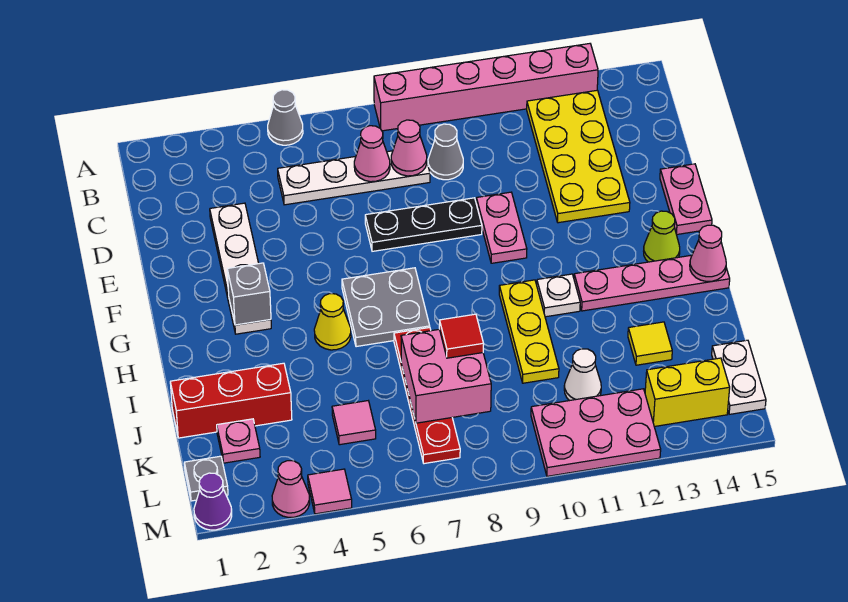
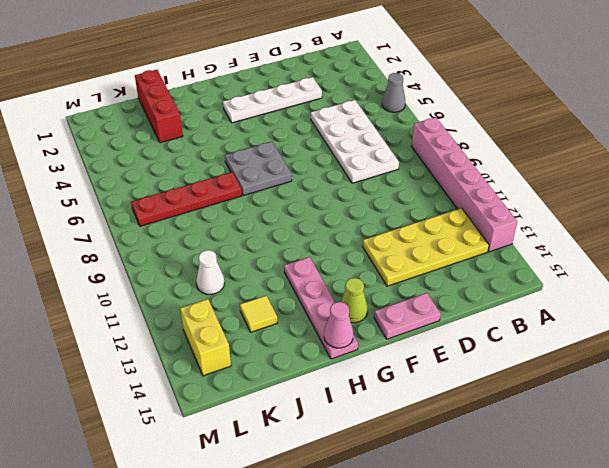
white plate C5:D8 level 1 -> white plate C5:C8 level 1
none -> grey cone C9 level 1
none -> black plate E7:E9 level 1
none -> pink plate E10:F10 level 1
none -> yellow cone H5 level 1

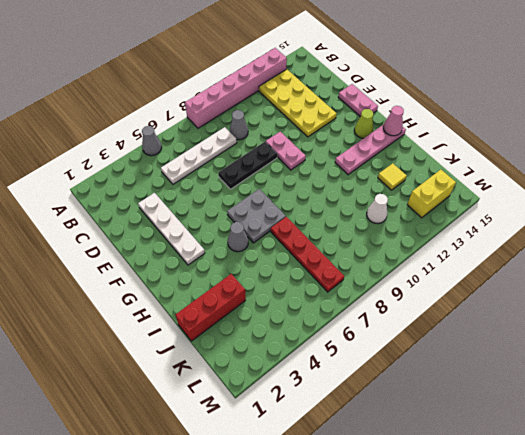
grey cone H5 level 1 -> yellow cone H5 level 1
none -> yellow plate H10:J10 level 1
none -> white plate H11 level 1
none -> pink plate K2 level 1
none -> pink tile K5 level 1

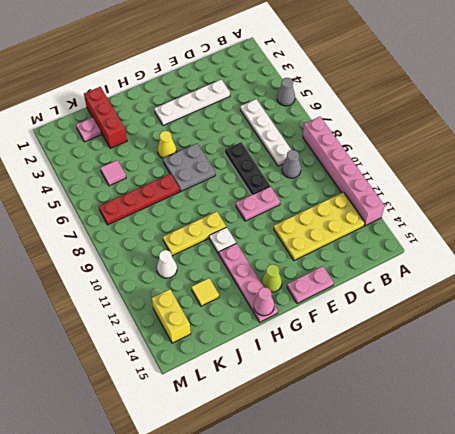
none -> white plate K15:L15 level 1
none -> grey plate L1 level 1
none -> pink plate L10:M12 level 1
none -> purple cone M1 level 1

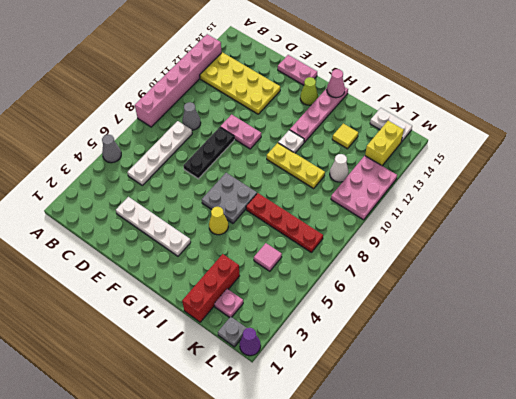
none -> pink cone M3 level 1
none -> pink tile M4 level 1
none -> pink cone C7 level 2
none -> pink cone C8 level 2

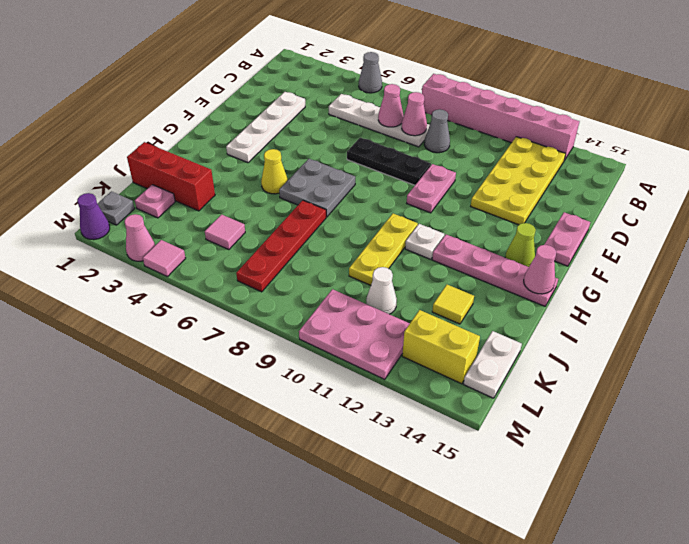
none -> grey brick G3 level 2
none -> pink brick J7:K8 level 2
none -> red tile J8 level 3

